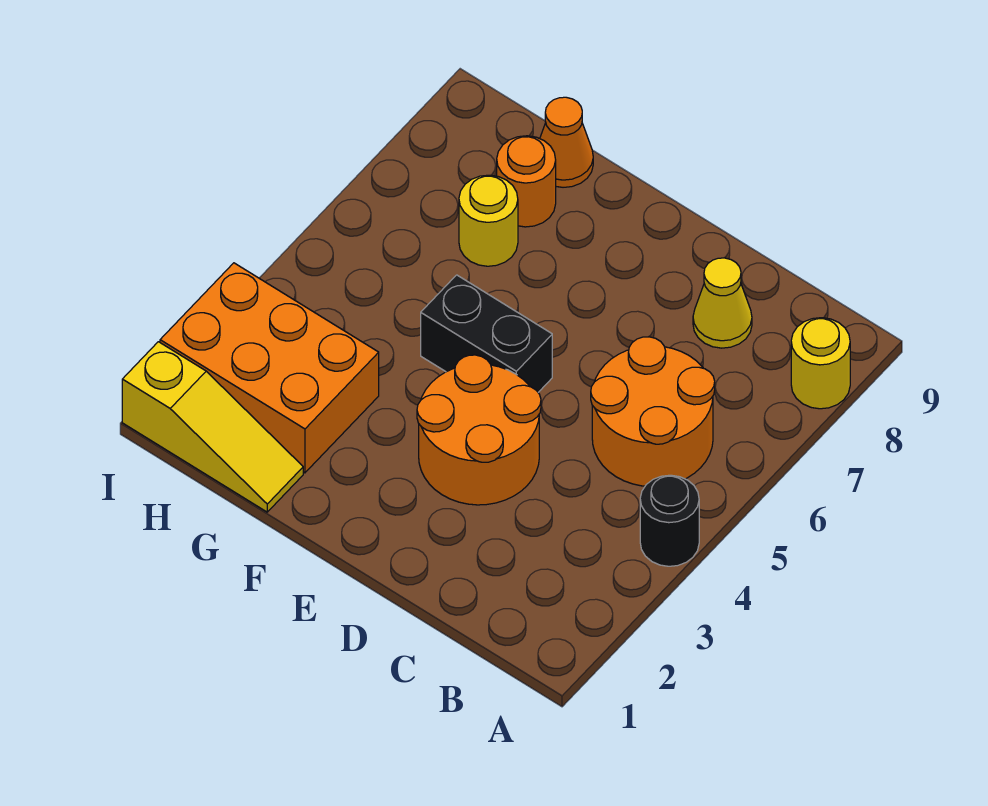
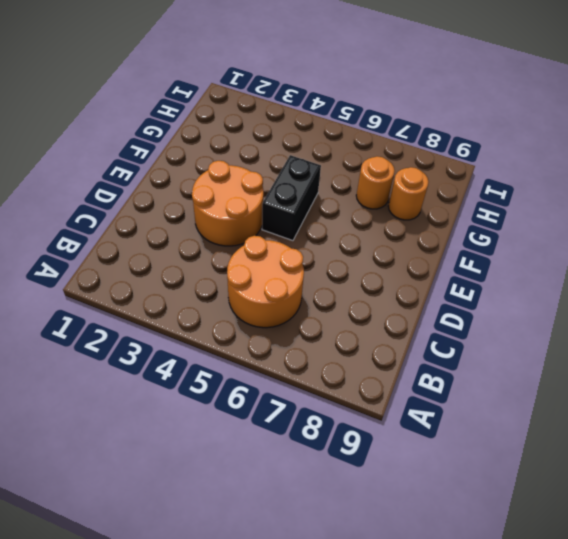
orange round brick G7 level 1 -> yellow round brick G7 level 1
none -> black round brick A4 level 1
none -> yellow round brick A8 level 1

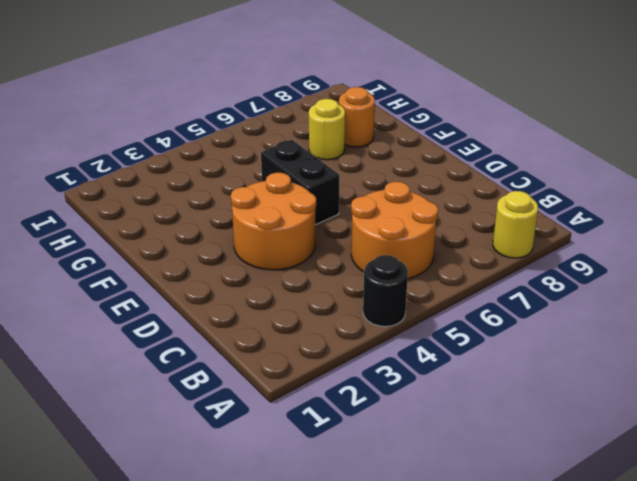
none -> yellow cone C8 level 1
none -> yellow slope G1:I1 level 1 top I

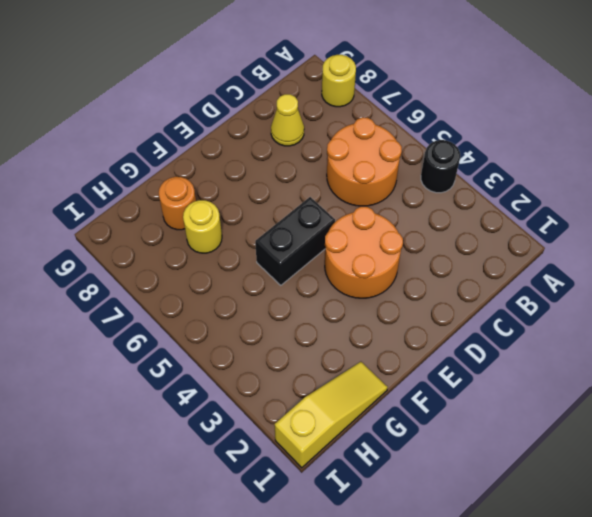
none -> orange brick G2:I3 level 1
none -> orange cone G9 level 1

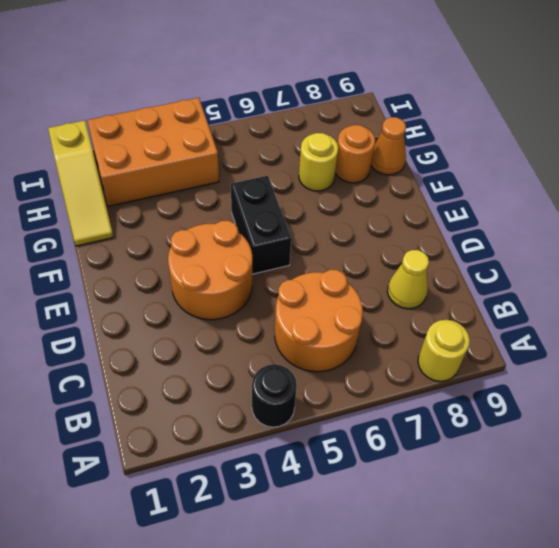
orange brick H2:I4 level 1 -> orange brick G2:I3 level 1

